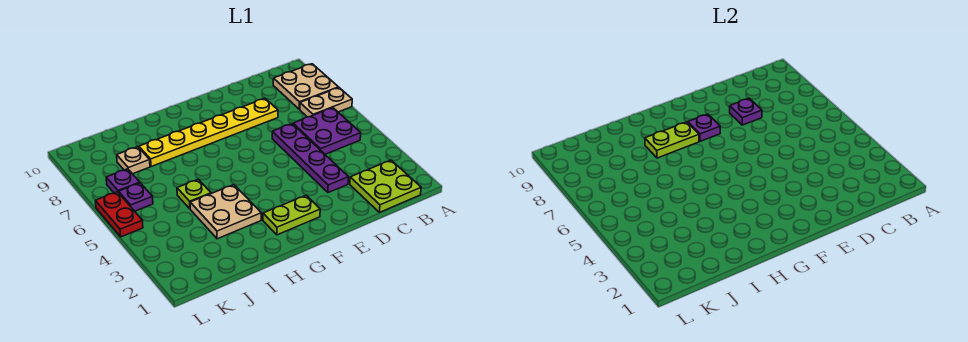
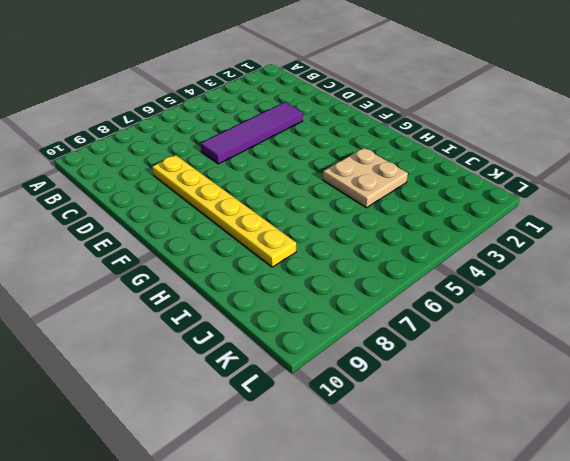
purple tile D3:D6 level 1 -> purple plate D3:D6 level 1
none -> tan plate A7:B7 level 1
none -> tan plate A8:B9 level 1
none -> lime plate B1:C2 level 1

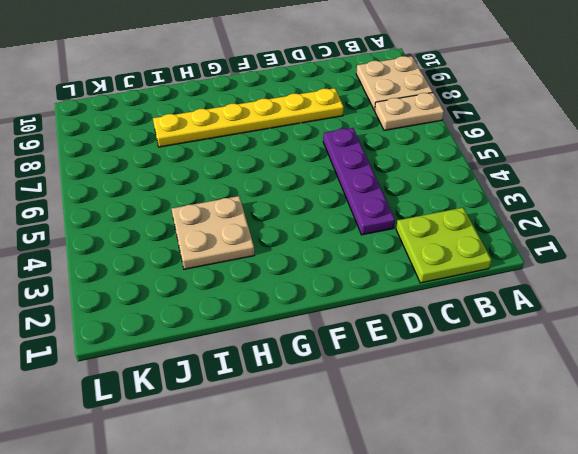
none -> purple plate B5:C6 level 1
none -> lime plate F2:G2 level 1
none -> lime plate I5 level 1

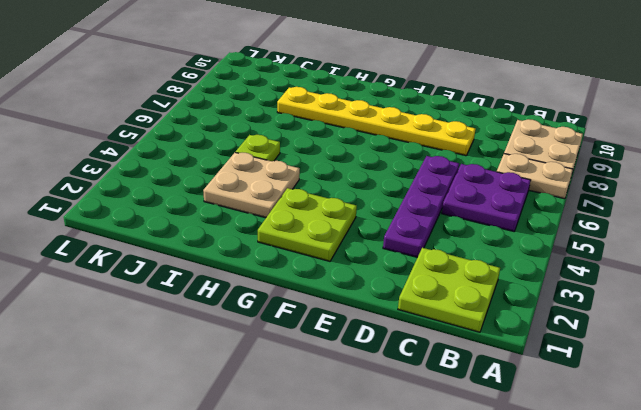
lime plate F2:G3 level 1 -> lime plate F2:G2 level 1
none -> tan plate J8 level 1
none -> purple plate K6 level 1
none -> purple plate K7 level 1

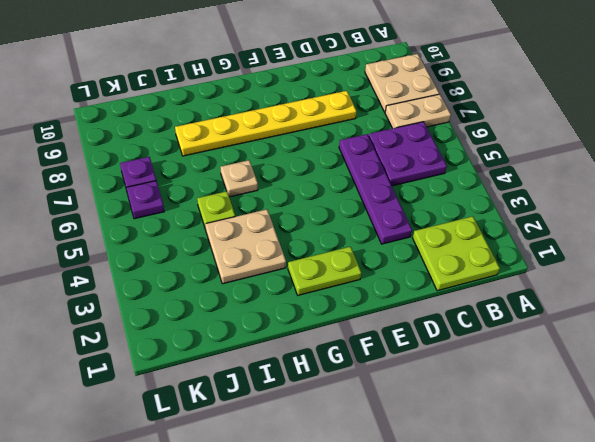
tan plate H6 level 1 -> tan plate J8 level 1
none -> red plate L5:L6 level 1
none -> purple plate D8 level 2
none -> purple plate F8 level 2

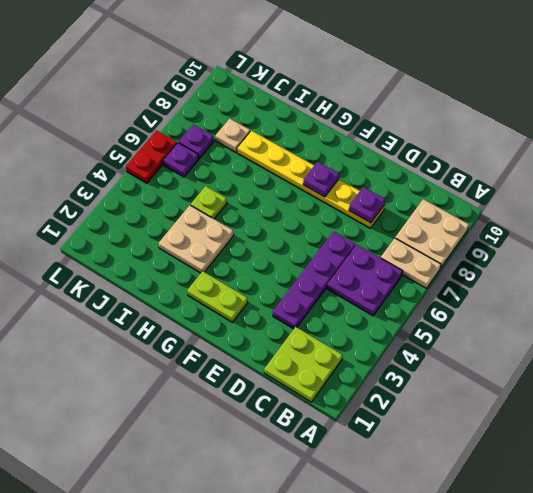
none -> lime plate G8:H8 level 2

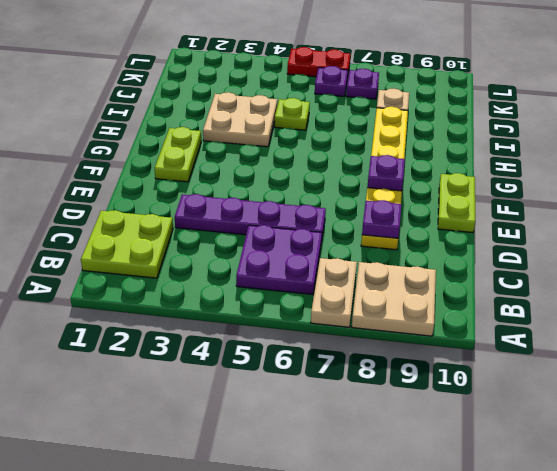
lime plate E10:F10 level 1 -> lime plate G8:H8 level 2

